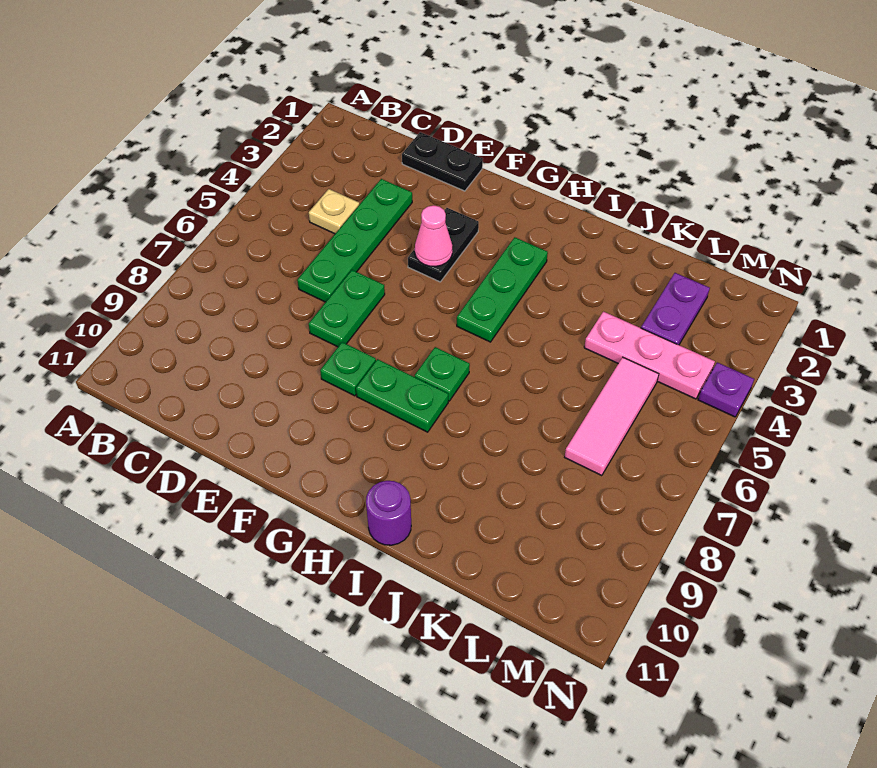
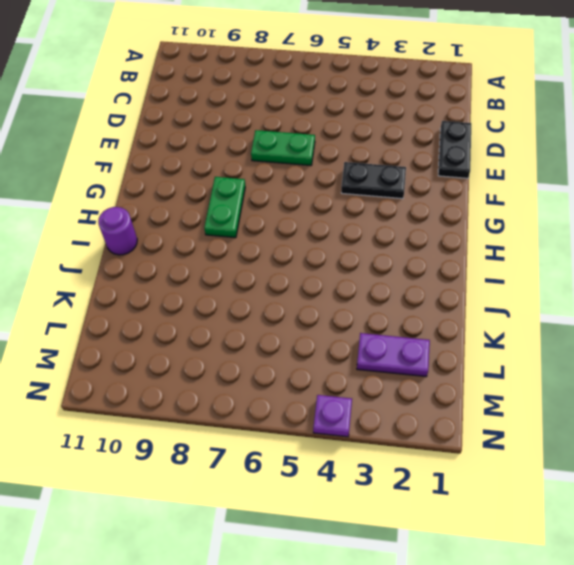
none -> tan plate C4 level 1
none -> green plate D3:D6 level 1
none -> green plate F8 level 1

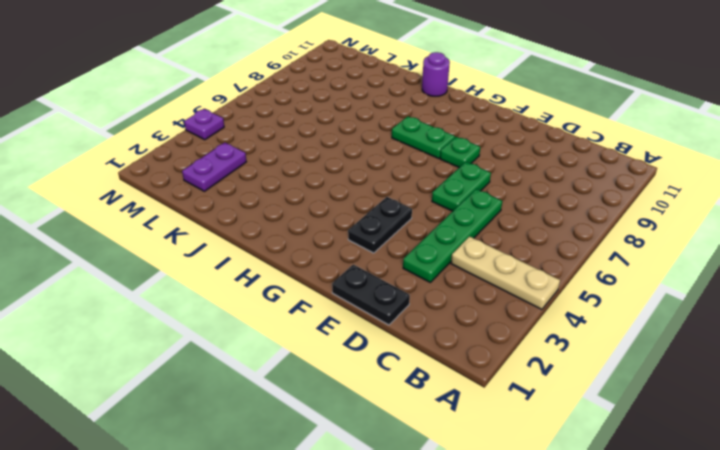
tan plate A4:C4 level 1 -> tan plate C4 level 1
none -> green plate H3:H5 level 1
none -> green plate H7 level 1
none -> pink plate K4:M4 level 1

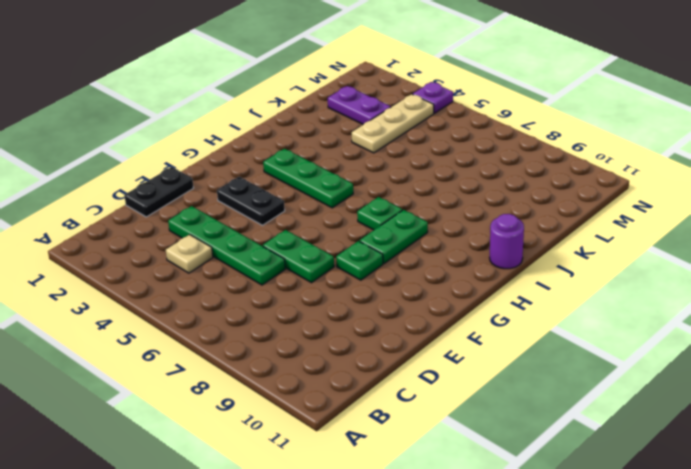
tan plate K4:M4 level 1 -> pink plate K4:M4 level 1
none -> pink tile L5:L7 level 1
none -> pink cone F4 level 2

